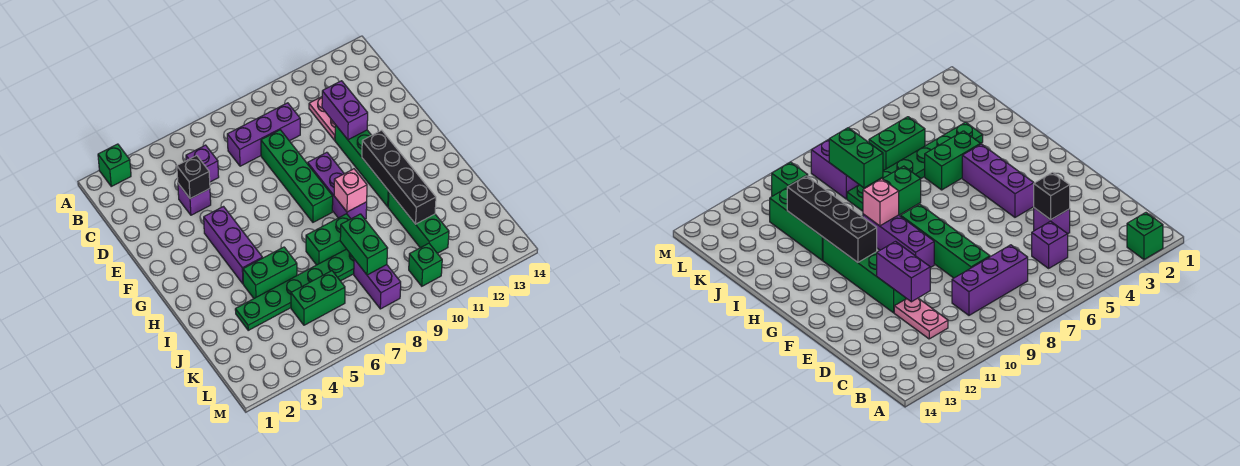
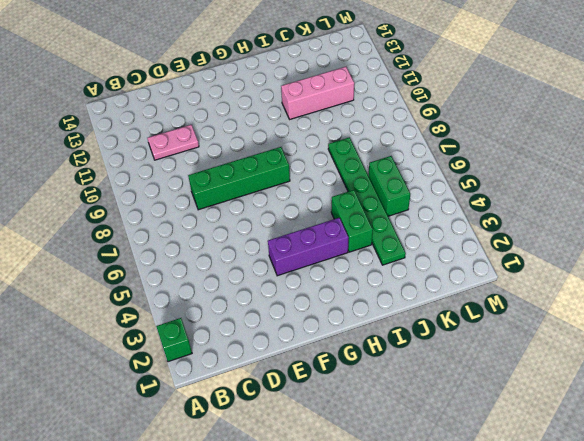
pink brick I11:K11 level 1 -> green brick I11:K11 level 1
none -> purple brick C5 level 1
none -> purple brick C7:C9 level 1
none -> purple brick D4 level 1

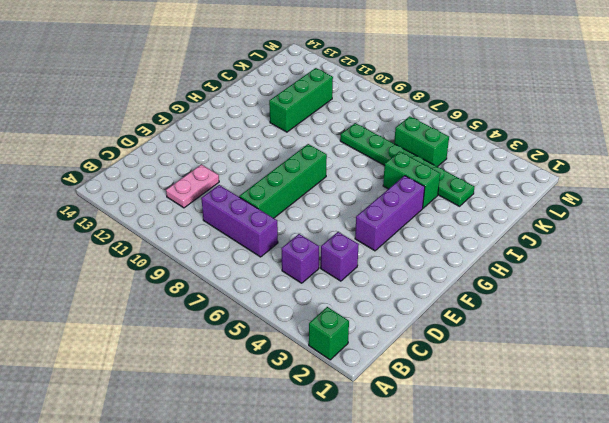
none -> green brick E11:H11 level 1
none -> purple brick F9:H9 level 1
none -> green brick I7:I8 level 1

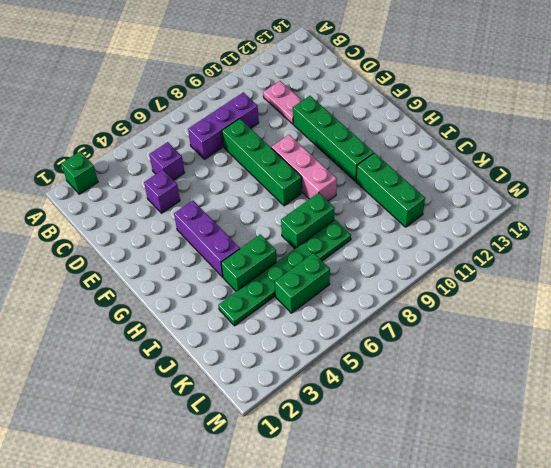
pink brick F9:H9 level 1 -> purple brick F9:H9 level 1
none -> purple brick K8:L8 level 1
none -> green brick L10 level 1
none -> black brick D4 level 2

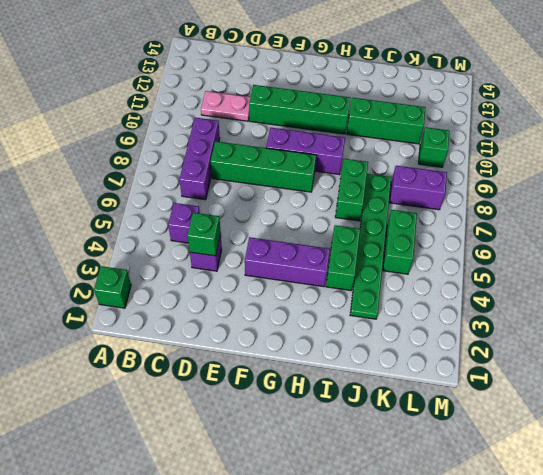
green brick D4 level 2 -> black brick D4 level 2
none -> purple brick D11:E11 level 2
none -> black brick G11:J11 level 2
none -> pink brick H9 level 2

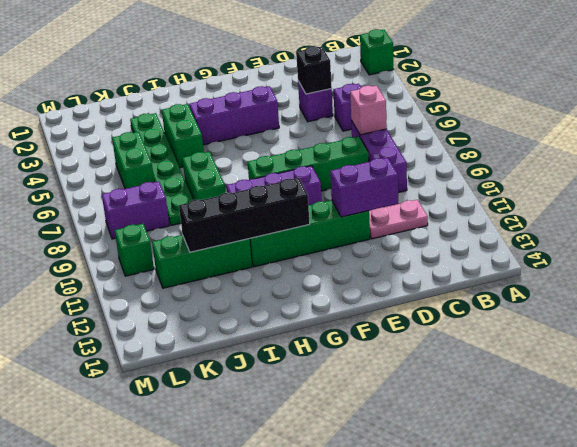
pink brick C7 level 2 -> pink brick H9 level 2
none -> green brick J8:K8 level 2

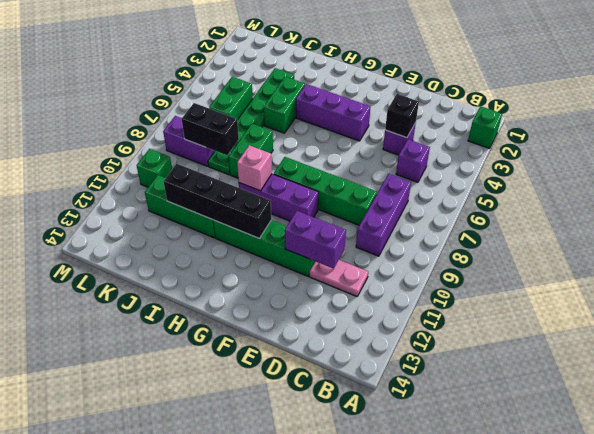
black brick J8:K8 level 2 -> green brick J8:K8 level 2

